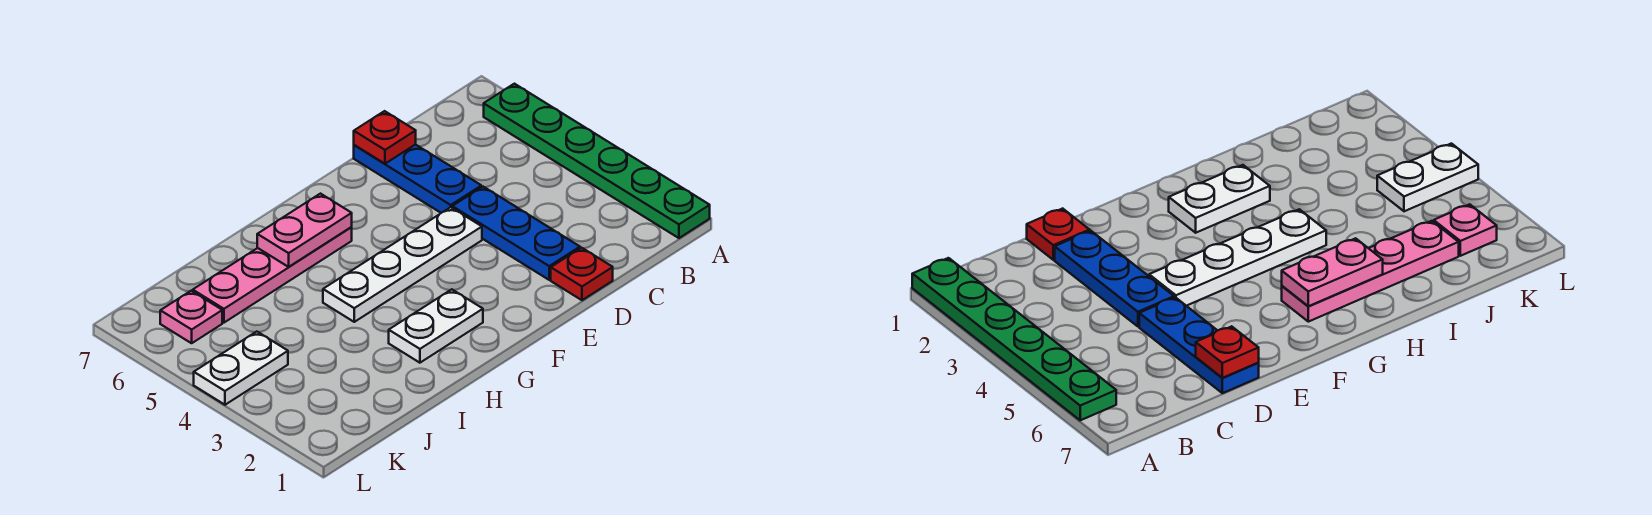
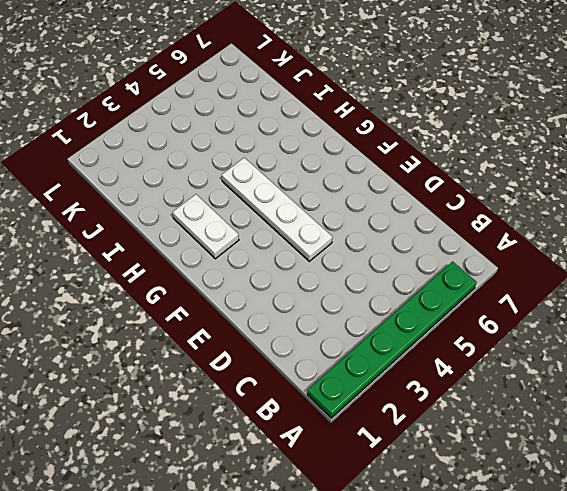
none -> red plate D1 level 1
none -> blue plate D2:D4 level 1

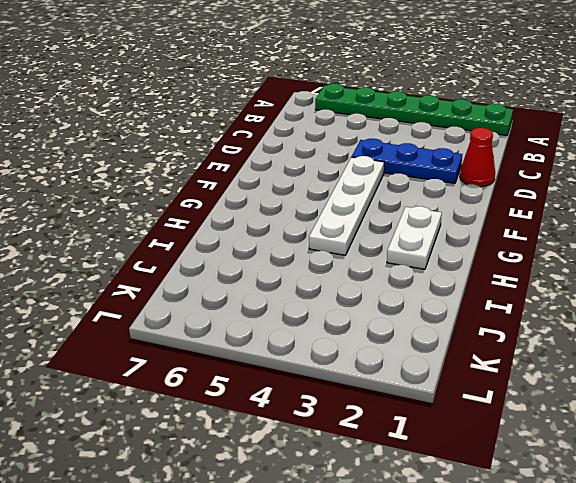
red cone D1 level 1 -> red plate D1 level 1
none -> blue plate D5:D7 level 1
none -> pink plate G6:J6 level 1

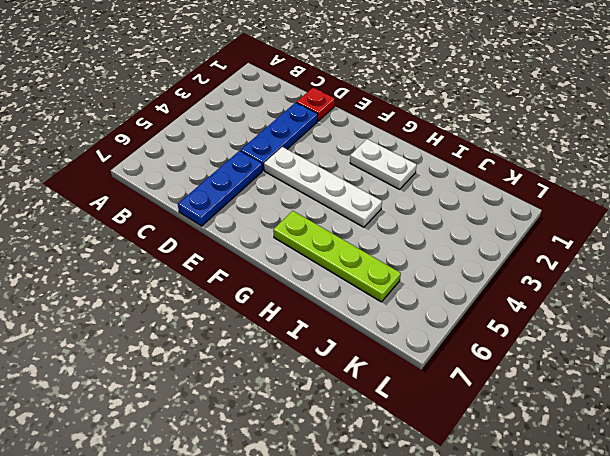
lime plate G6:J6 level 1 -> pink plate G6:J6 level 1
none -> green plate A1:A6 level 1
none -> white plate K4:L4 level 1

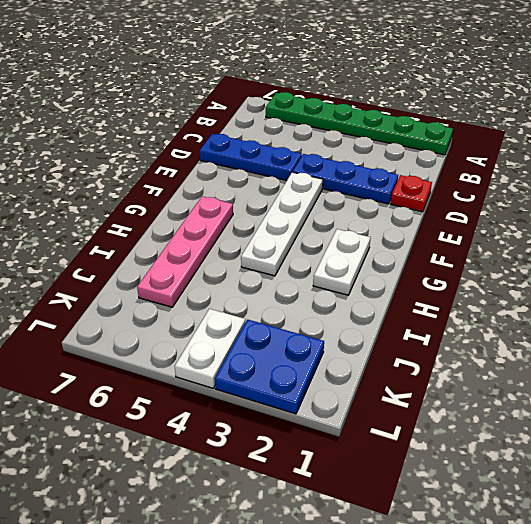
blue plate K2:L3 level 1 -> none
none -> pink plate K6 level 1
none -> red plate D7 level 2

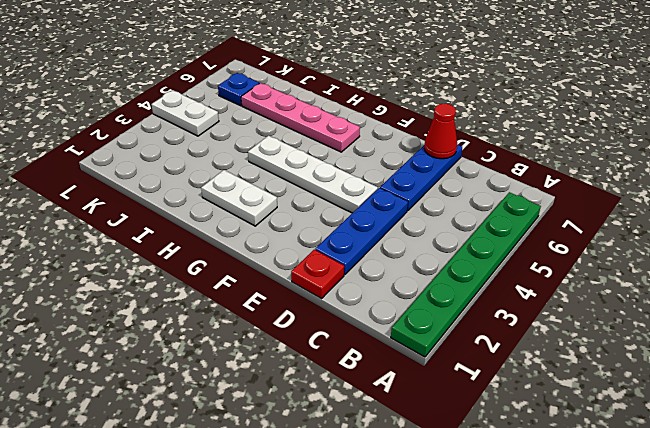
red cone D7 level 2 -> red plate D7 level 2
blue plate K6 level 1 -> pink plate K6 level 1
none -> pink plate G6:H6 level 2

